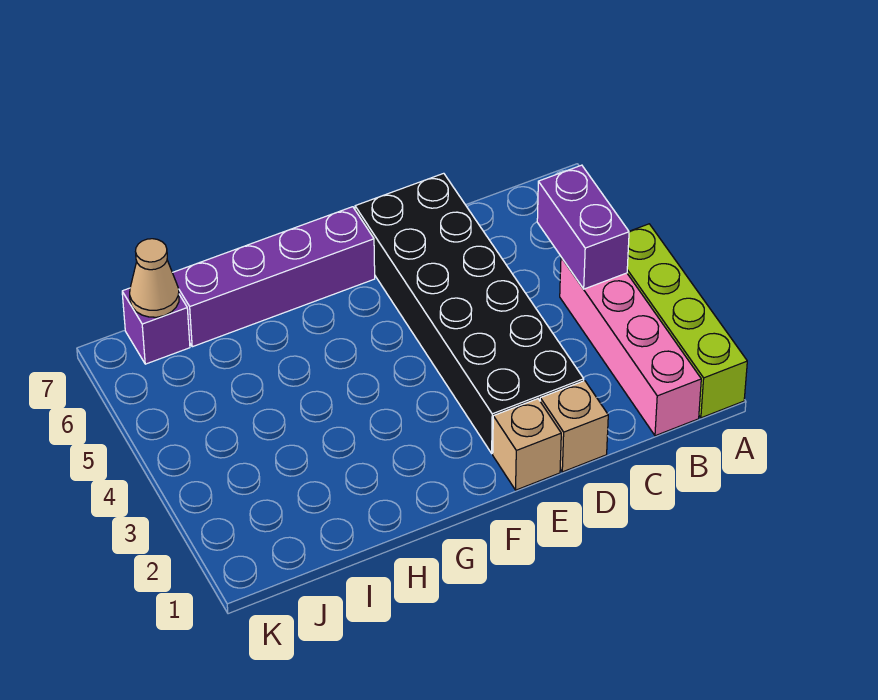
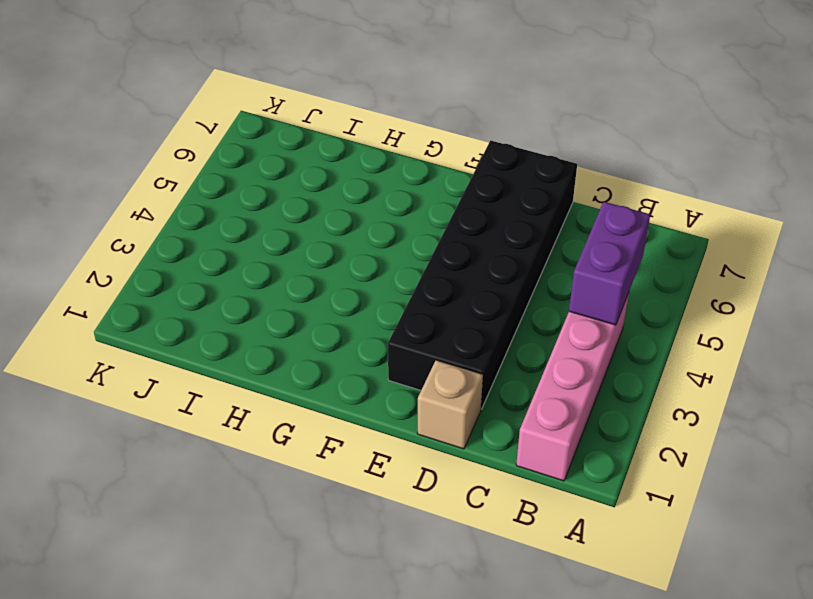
none -> lime brick A1:A4 level 1
none -> tan brick E1 level 1

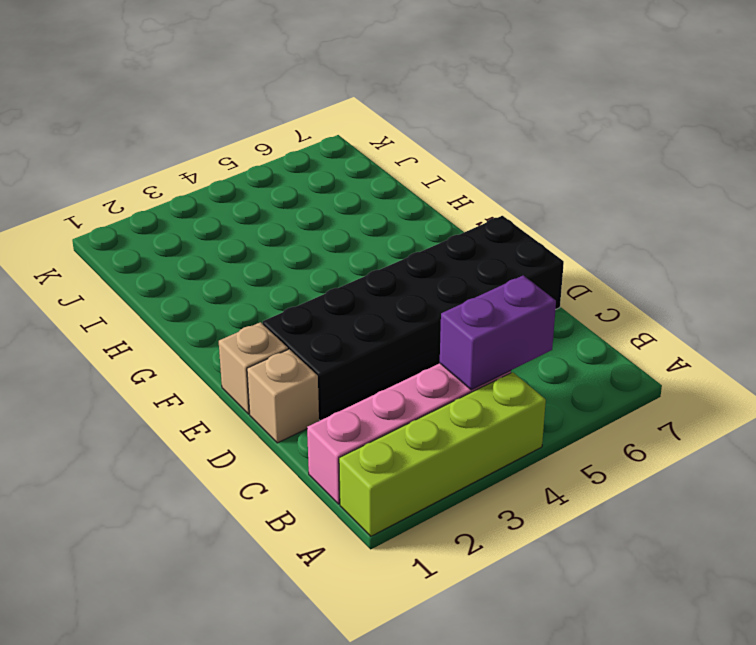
none -> purple brick F7:I7 level 1
none -> purple brick J7 level 1

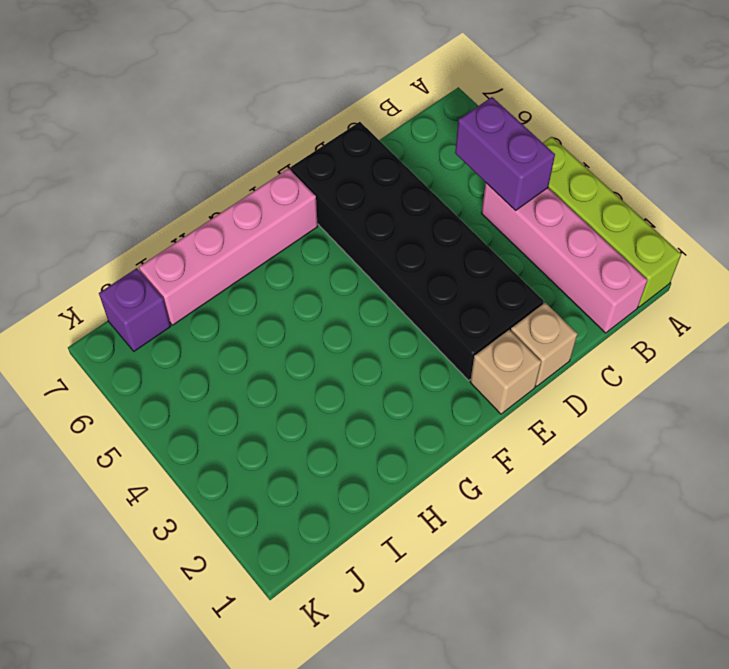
pink brick F7:I7 level 1 -> purple brick F7:I7 level 1
none -> tan cone J7 level 2

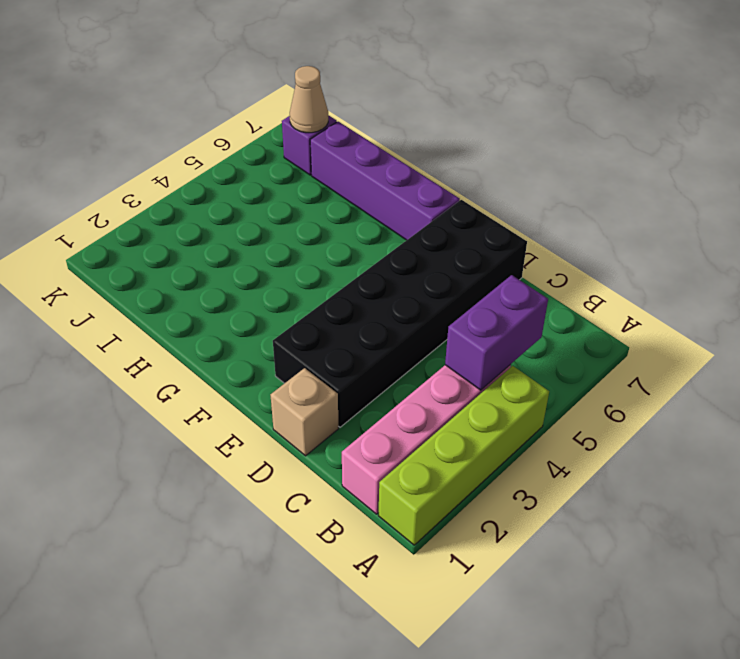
none -> tan brick E1 level 1

